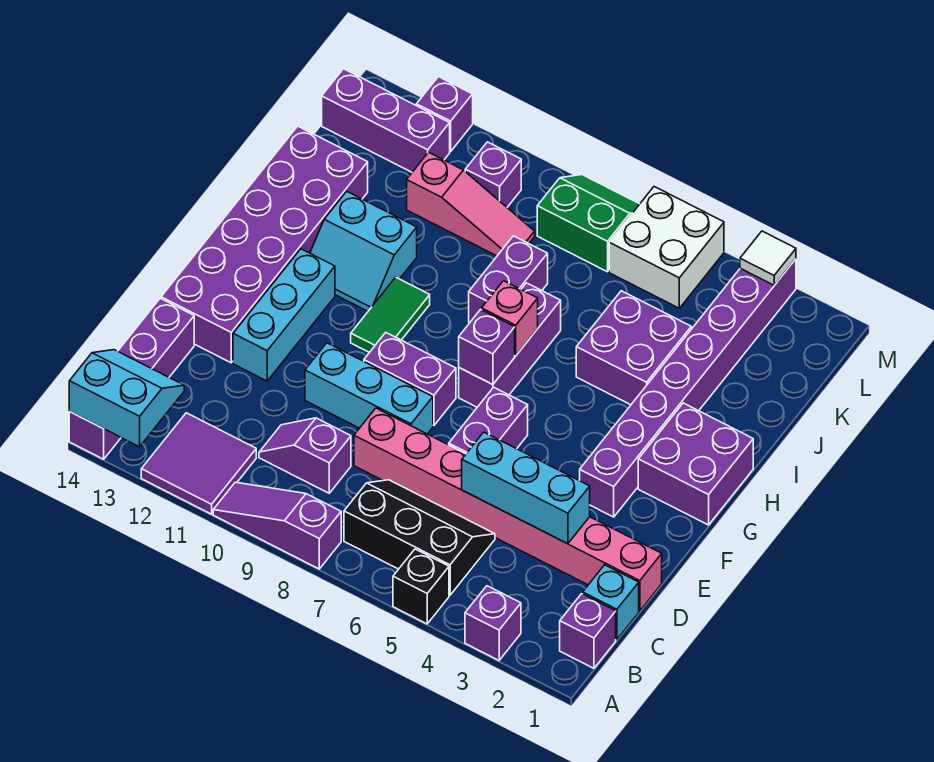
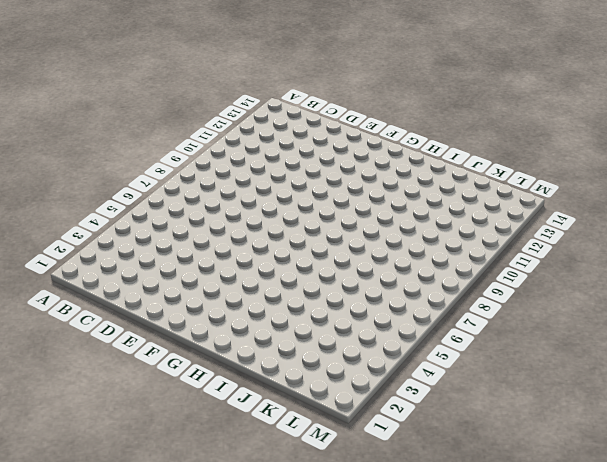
none -> purple brick A3 level 1
none -> black brick A5 level 1
none -> purple slope A8:A10 level 1 top 8
none -> purple tile A11:B12 level 1

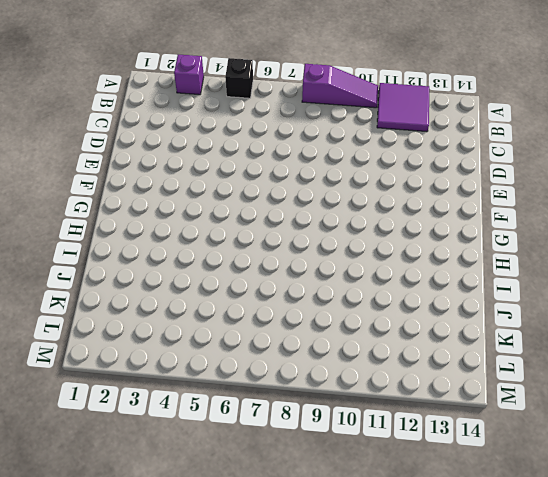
none -> purple brick A14:D14 level 1
none -> purple brick B1 level 1
none -> black slope B5:C7 level 1 top B
none -> cyan brick C1 level 1

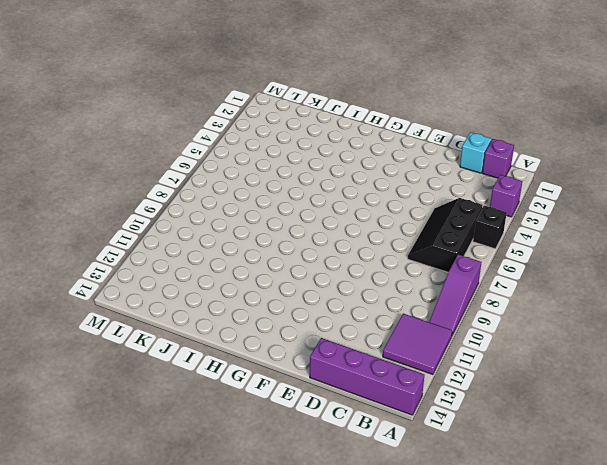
none -> purple slope C9:C10 level 1 top 9
none -> pink brick D1:D8 level 1
none -> purple brick E6:F6 level 1
none -> cyan brick E8:E10 level 1

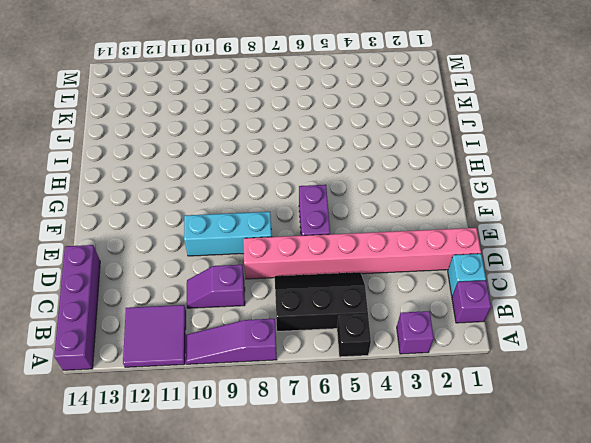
none -> cyan brick E12:G12 level 1
none -> purple brick E13:J14 level 1
none -> purple brick F3:M3 level 1
none -> purple brick F8:F9 level 1

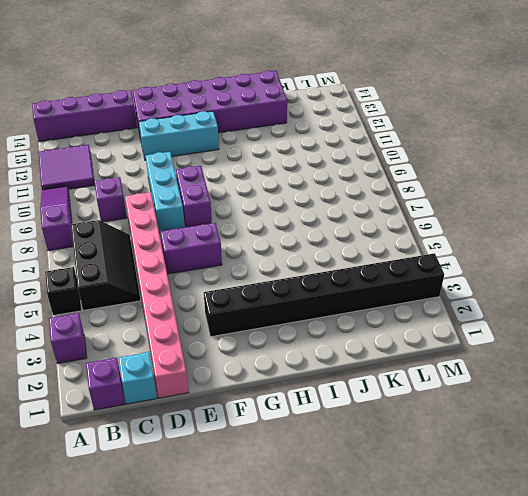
black brick F3:M3 level 1 -> purple brick F3:M3 level 1
none -> purple brick G1:H2 level 1
none -> purple brick G7:I7 level 1
none -> green tile G10:H10 level 1
none -> cyan slope H11:I12 level 1 top I

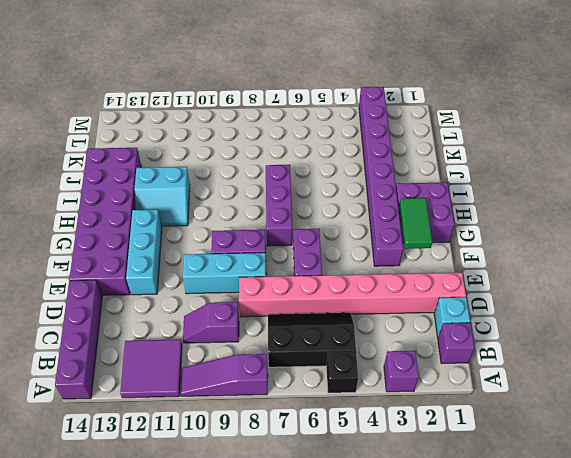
green tile F2:G2 level 2 -> green tile G10:H10 level 1
none -> purple brick I4:J5 level 1
none -> purple brick I8:J8 level 1
none -> pink slope K9:K11 level 1 top 11
none -> white brick L5:M6 level 1

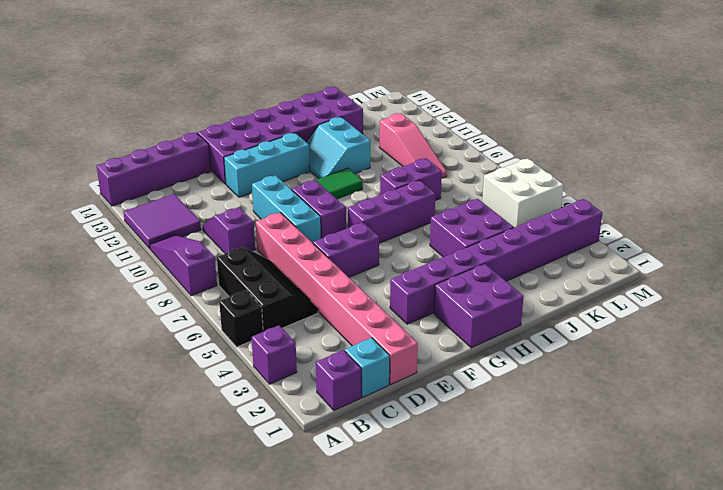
none -> green slope L7:M8 level 1 top L
none -> purple brick L10 level 1
none -> purple brick L12:L14 level 1
none -> purple brick M12 level 1

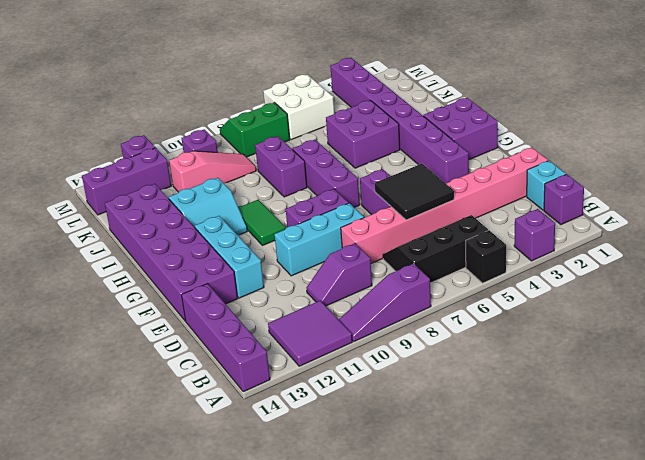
black tile D5:E6 level 2 -> cyan brick D3:D5 level 2
none -> cyan slope A13:B14 level 2 top A
none -> purple brick G7 level 2
none -> pink brick H7 level 2
none -> white tile M3 level 2

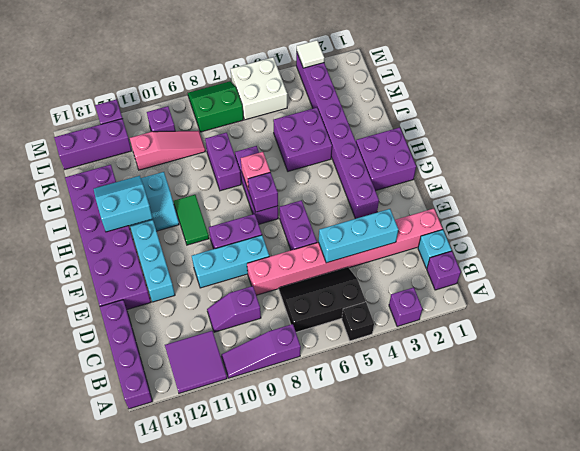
cyan slope H12:I13 level 2 top H -> cyan slope A13:B14 level 2 top A

